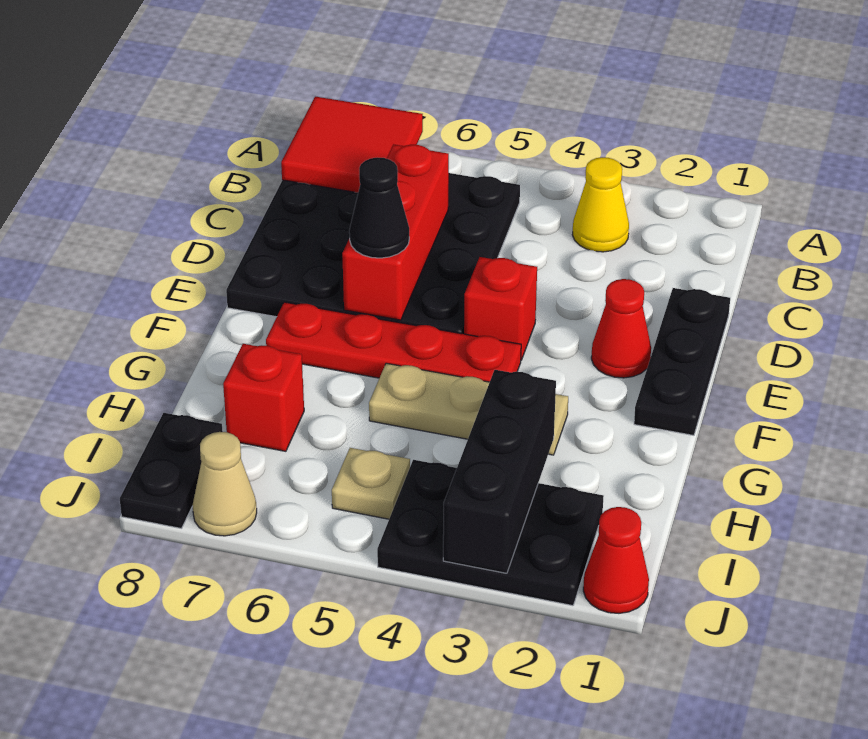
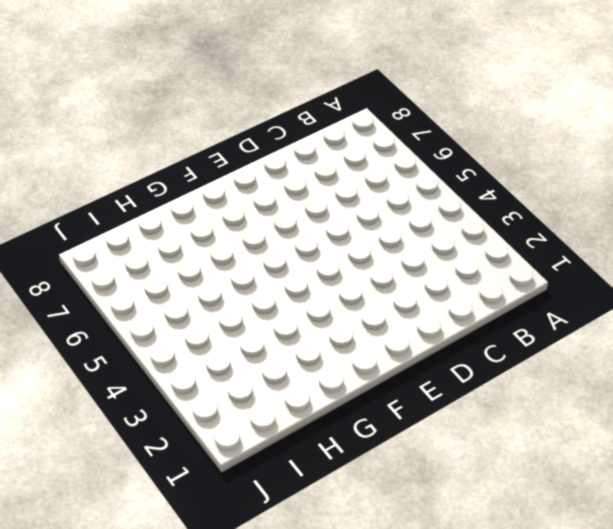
none -> yellow cone B3 level 1
none -> black plate B5:E8 level 1
none -> black plate D1:F1 level 1

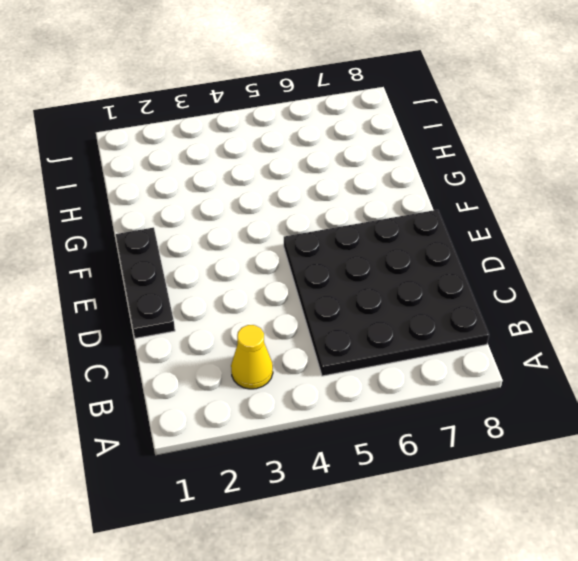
none -> red cone E2 level 1
none -> red brick E4 level 1
none -> red plate F4:F7 level 1

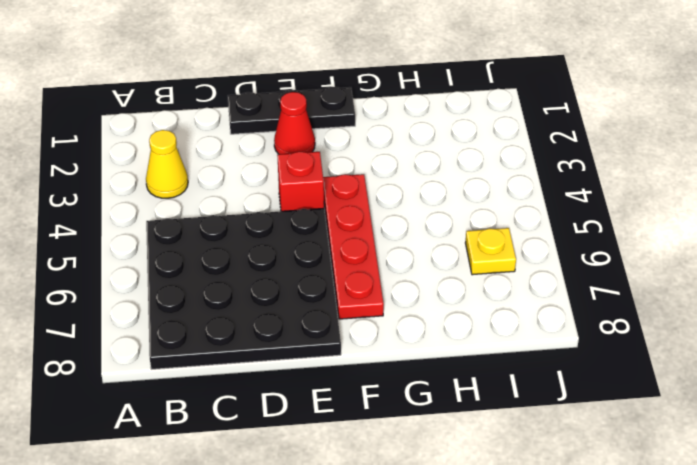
yellow plate I6 level 1 -> none
none -> tan plate G3:G5 level 1
none -> red brick H7 level 1
none -> black plate I2:J4 level 1

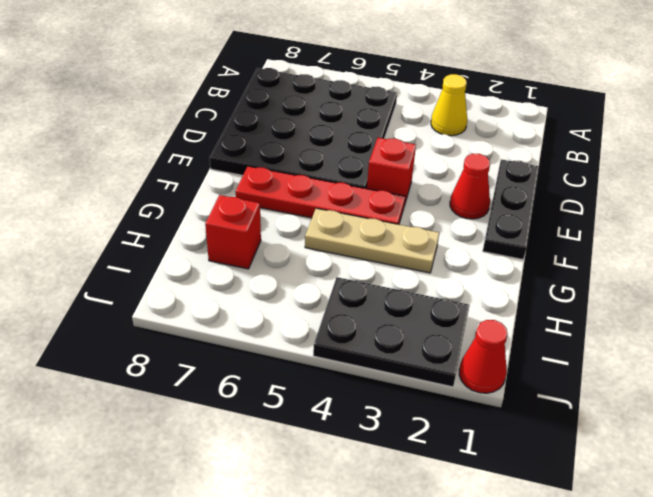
none -> tan plate I5 level 1
none -> black plate I8:J8 level 1
none -> tan cone J7 level 1

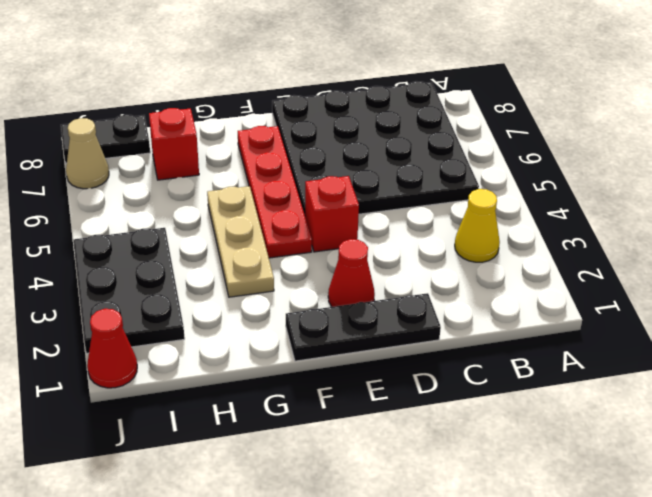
none -> tan plate I5 level 1
none -> red tile A7:B8 level 2
none -> red brick C6:E6 level 2

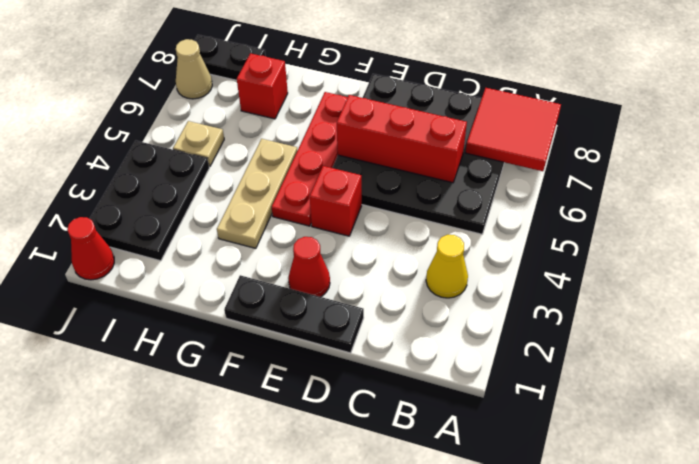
none -> black brick H3:J3 level 2
none -> black cone E6 level 3

